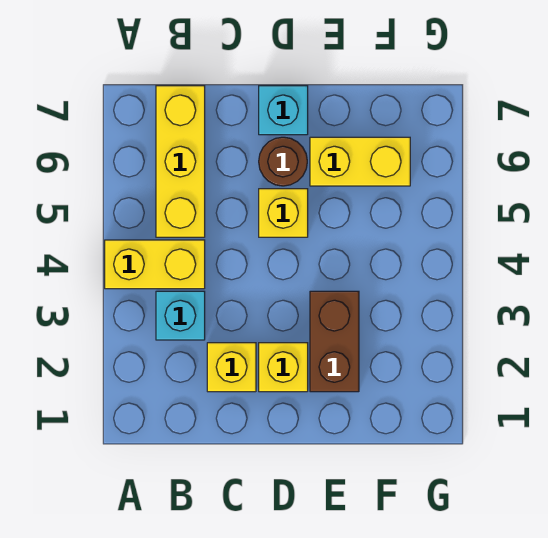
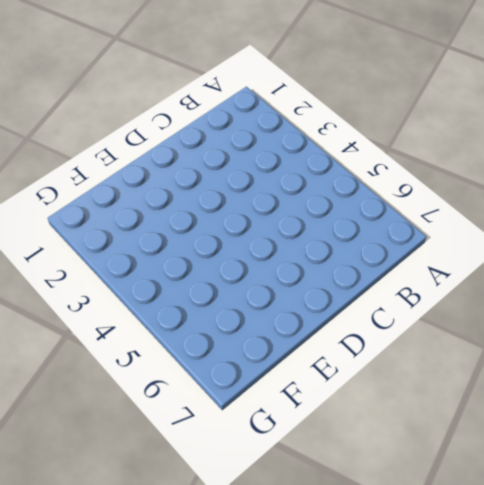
none -> yellow brick A4:B4 level 1
none -> cyan brick B3 level 1

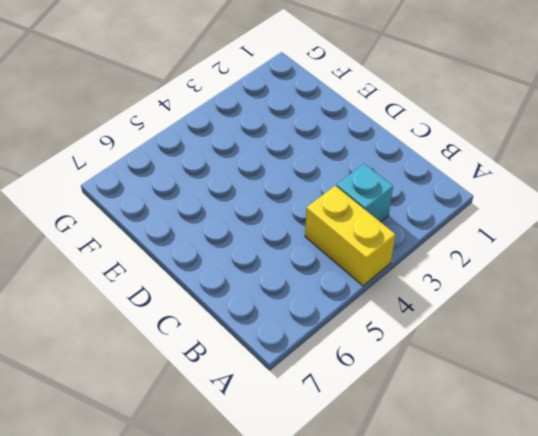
none -> yellow brick B5:B7 level 1
none -> yellow brick C2 level 1

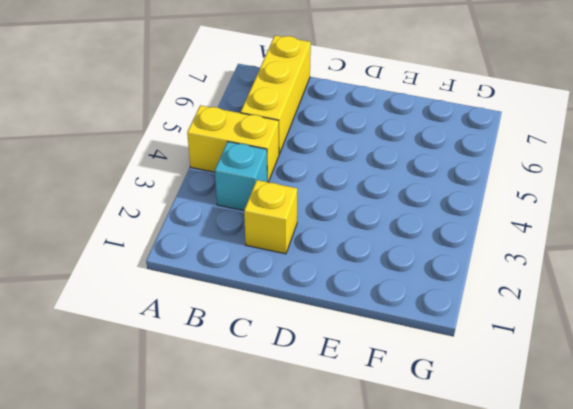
none -> yellow brick D2 level 1
none -> yellow brick D5 level 1

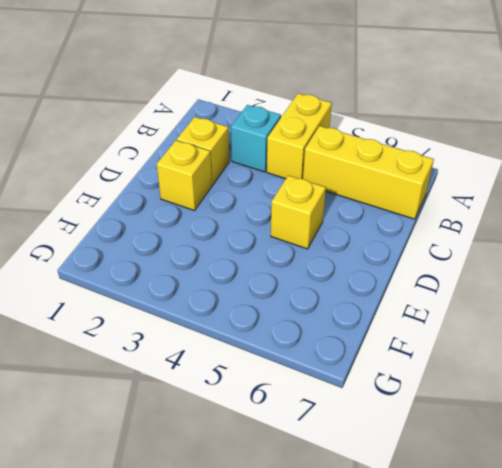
none -> brown round brick D6 level 1
none -> cyan brick D7 level 1

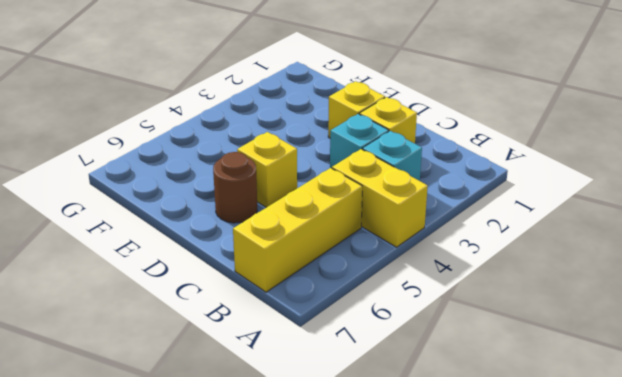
cyan brick C3 level 1 -> cyan brick D7 level 1
none -> brown brick E2:E3 level 1
none -> yellow brick E6:F6 level 1

